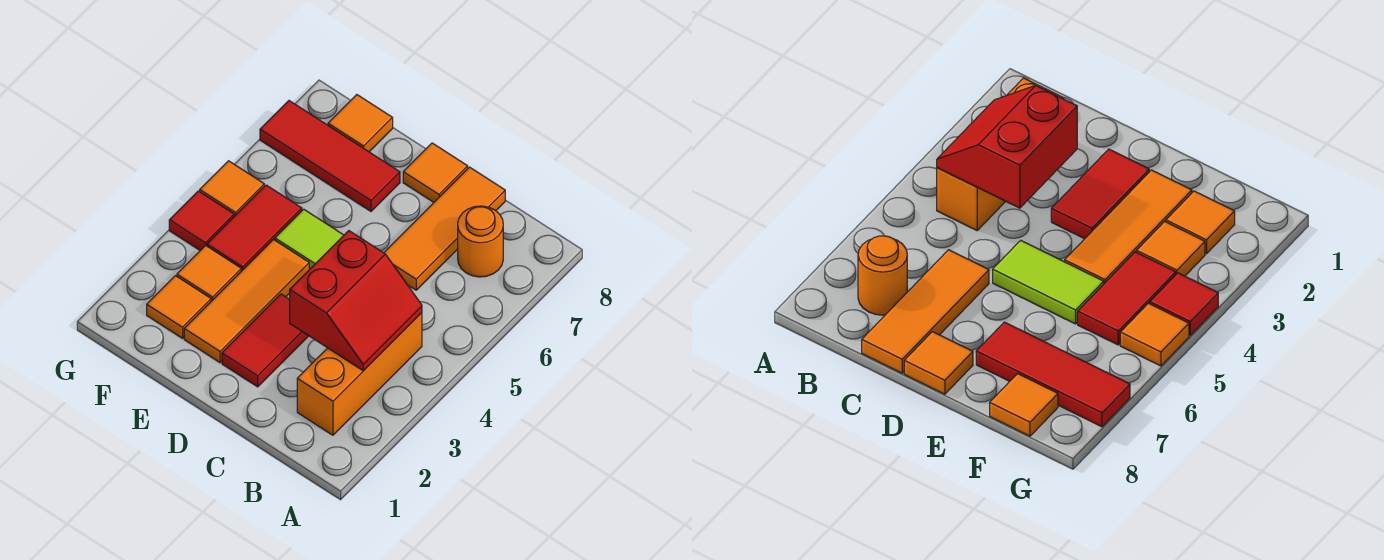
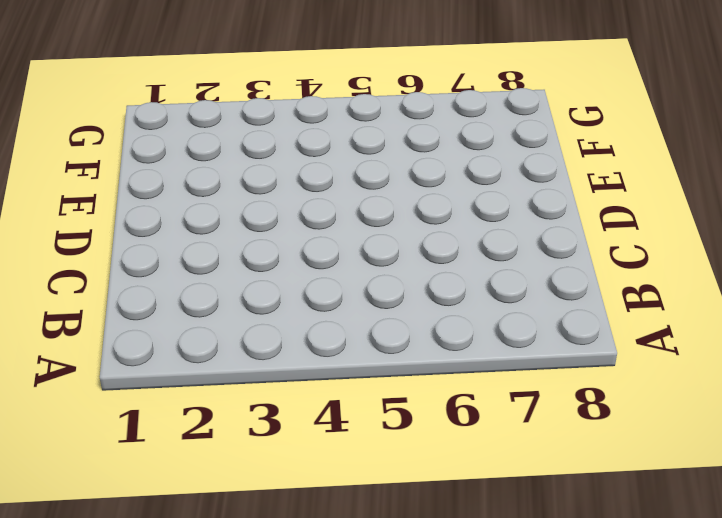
none -> orange brick B2:B4 level 1
none -> orange round brick B7 level 1
none -> orange tile C6:C8 level 1

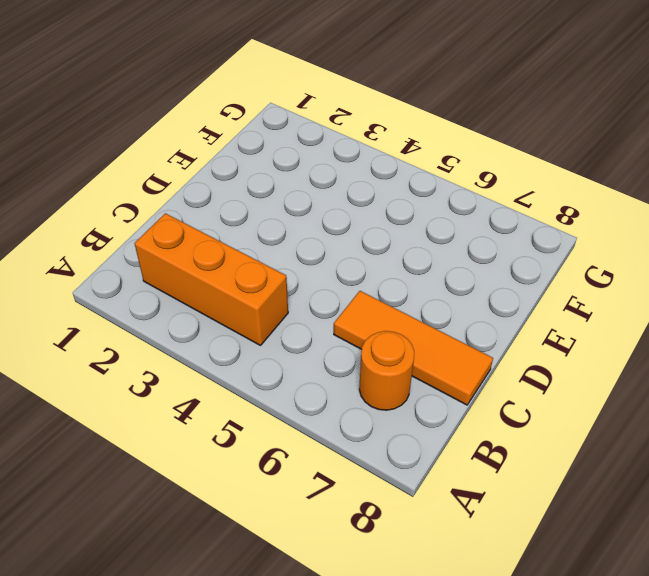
none -> red tile D2:D3 level 1
none -> lime tile D5:E5 level 1
none -> orange tile D8 level 1

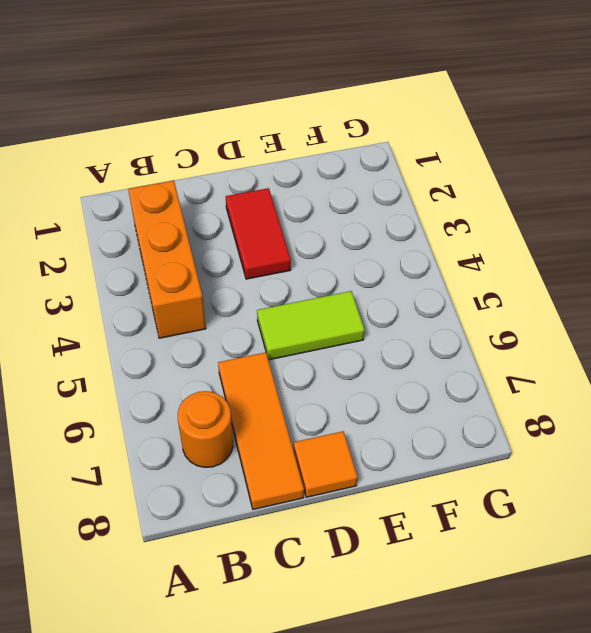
none -> orange tile E2:E4 level 1
none -> red tile E7:G7 level 1
none -> orange tile F2 level 1

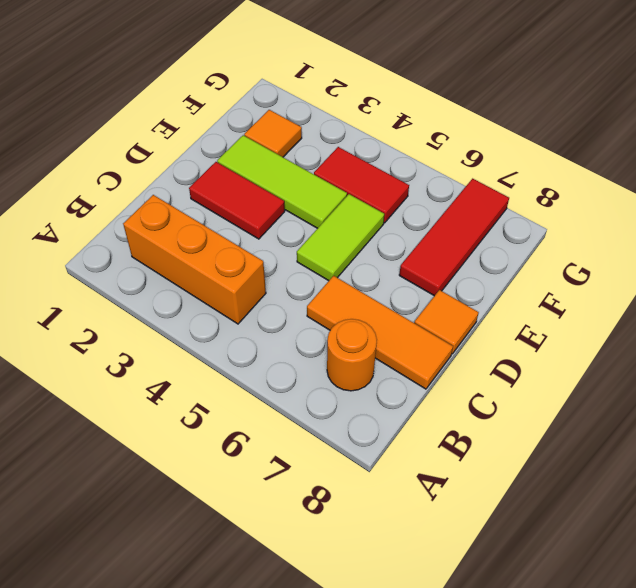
lime tile E2:E4 level 1 -> orange tile E2:E4 level 1
none -> orange tile F3 level 1
none -> orange tile F8 level 1
none -> red tile G4 level 1

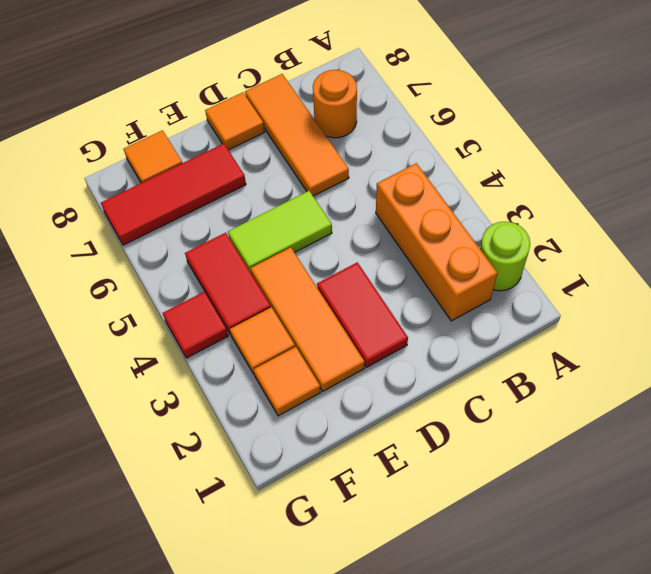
lime round brick A2 level 1 -> none
none -> orange tile G5 level 1
none -> red slope B3:C4 level 2 top C

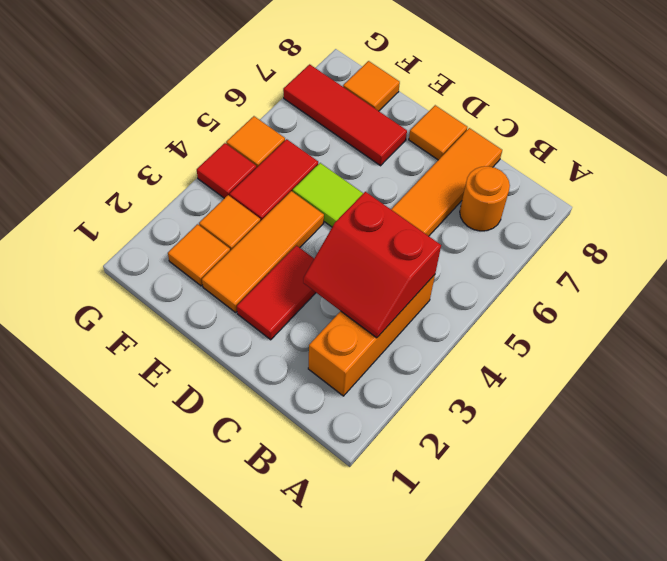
red slope B3:C4 level 2 top 4 -> red slope B3:C4 level 2 top C

